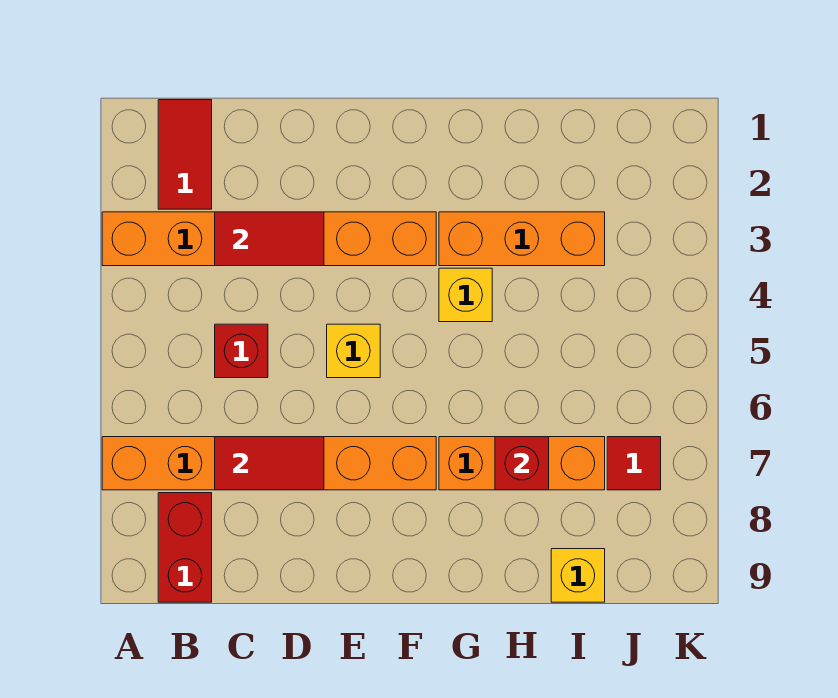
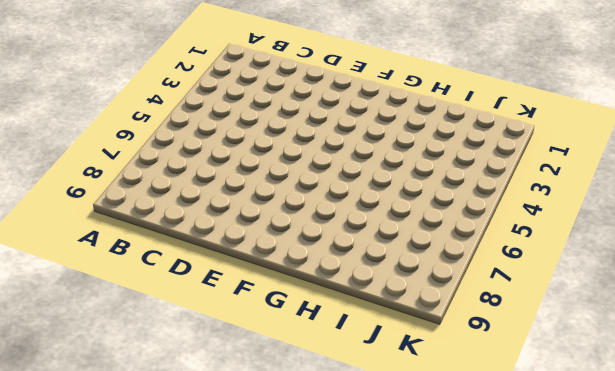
none -> orange brick A3:F3 level 1
none -> orange brick A7:F7 level 1
none -> red tile B1:B2 level 1

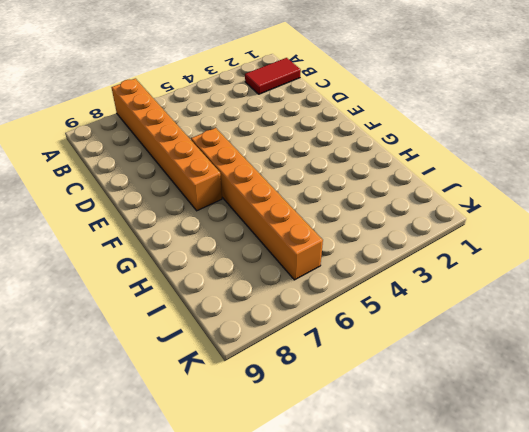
orange brick E6:J6 level 1 -> orange brick A3:F3 level 1
none -> red brick B8:B9 level 1
none -> red brick C5 level 1
none -> yellow brick E5 level 1

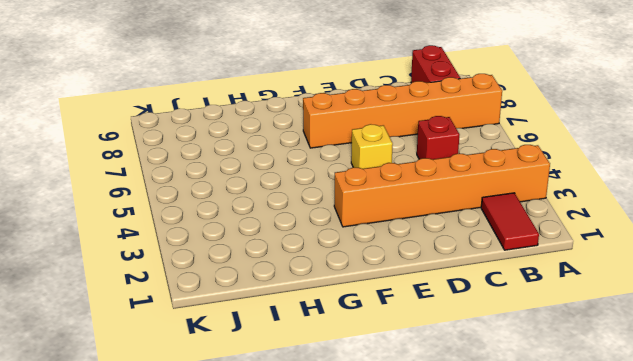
none -> orange brick G3:I3 level 1
none -> yellow brick G4 level 1
none -> orange brick G7:I7 level 1

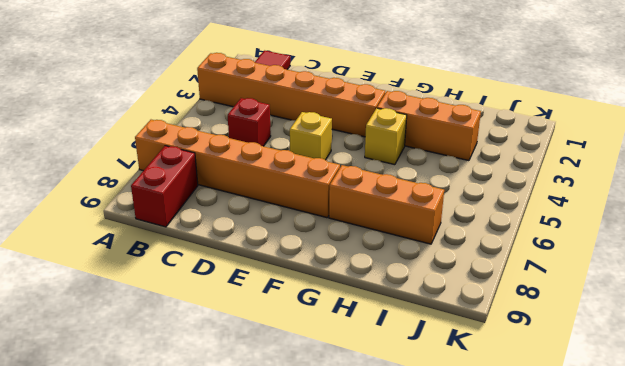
none -> yellow brick I9 level 1
none -> red tile J7 level 1
none -> red tile C3:D3 level 2

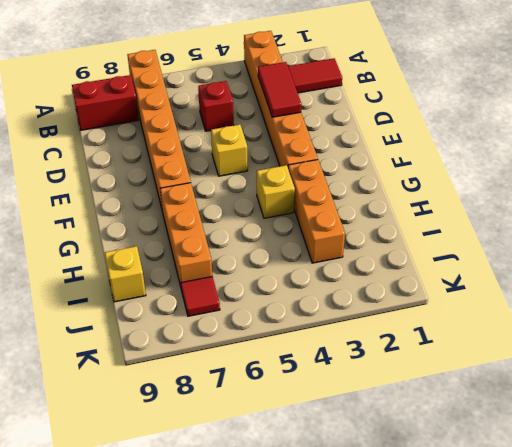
none -> red tile C7:D7 level 2
none -> red brick H7 level 2

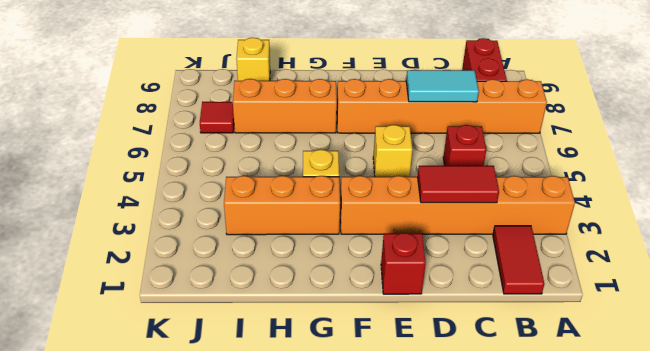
cyan tile C7:D7 level 2 -> red tile C7:D7 level 2
red brick E1 level 1 -> red brick H7 level 2

